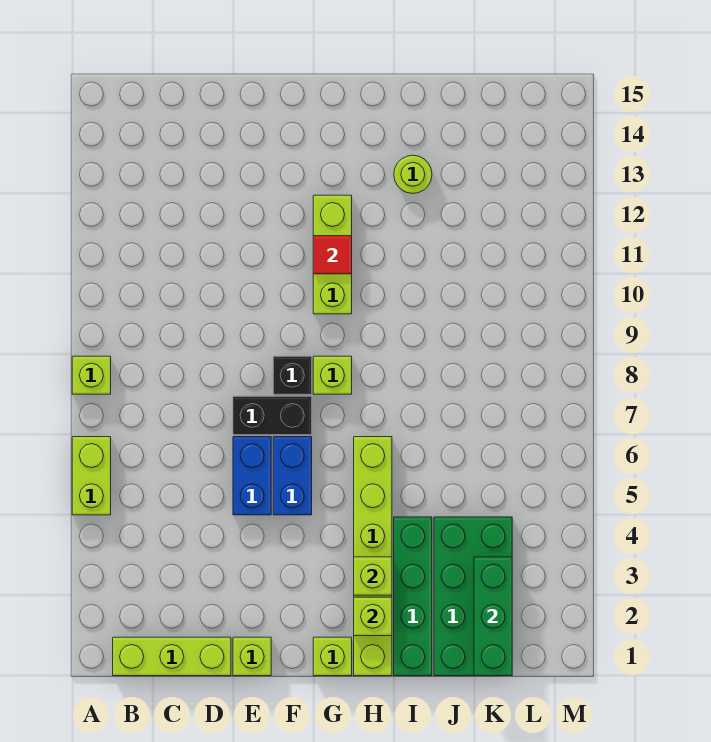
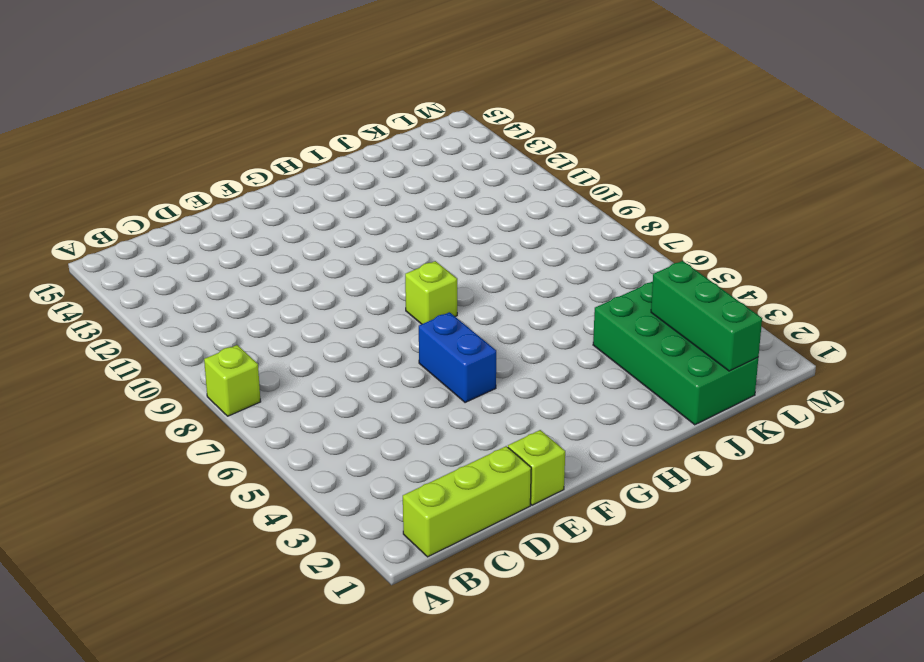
none -> lime brick A5:A6 level 1
none -> blue brick E5:E6 level 1
none -> black brick E7:F7 level 1

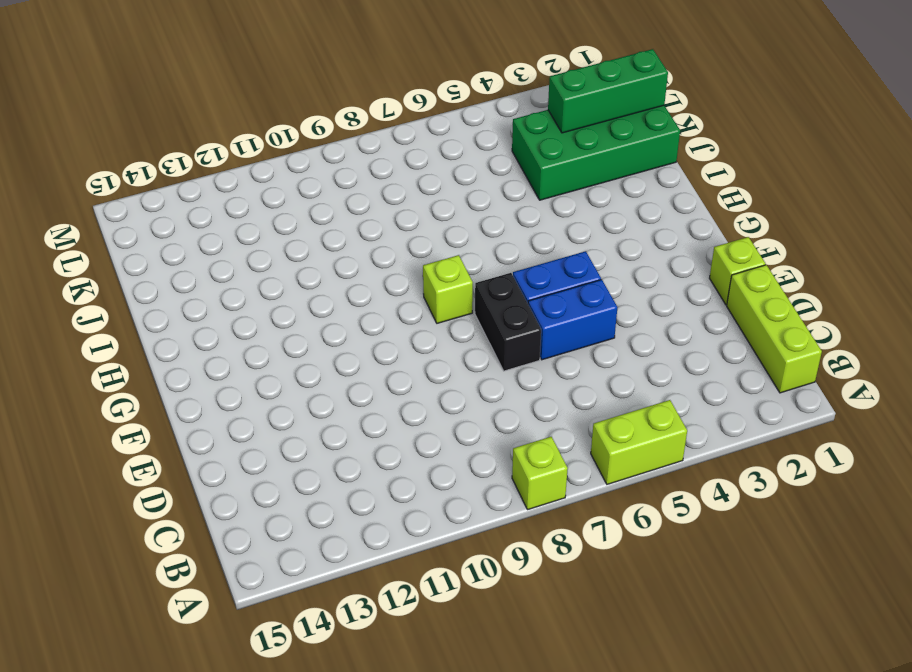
none -> black brick F8 level 1
none -> lime brick G1 level 1
none -> lime brick G10:G12 level 1

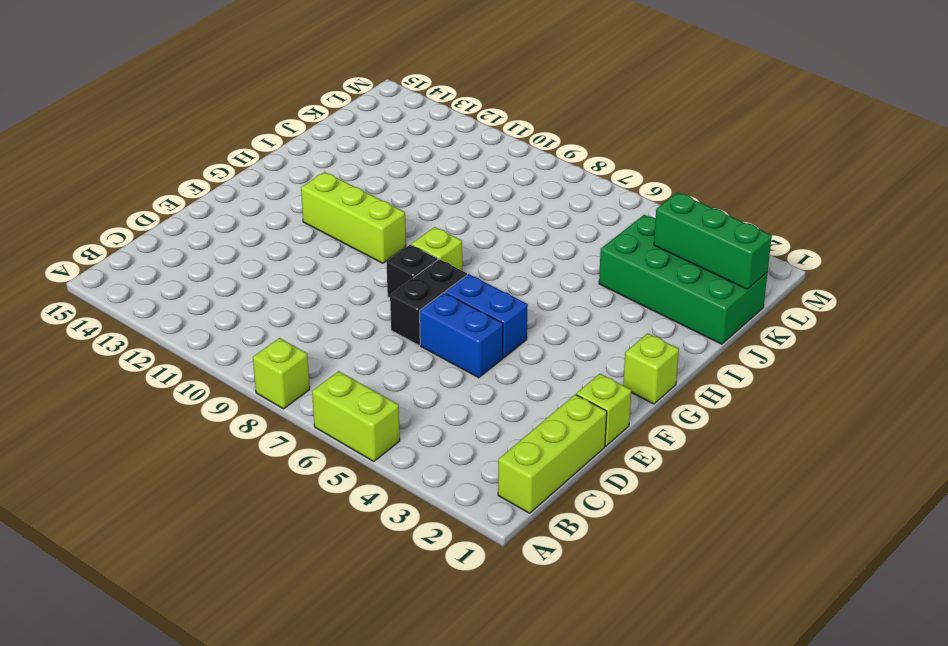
none -> lime brick H1:H6 level 1
none -> green brick I1:I4 level 1
none -> lime round brick I13 level 1

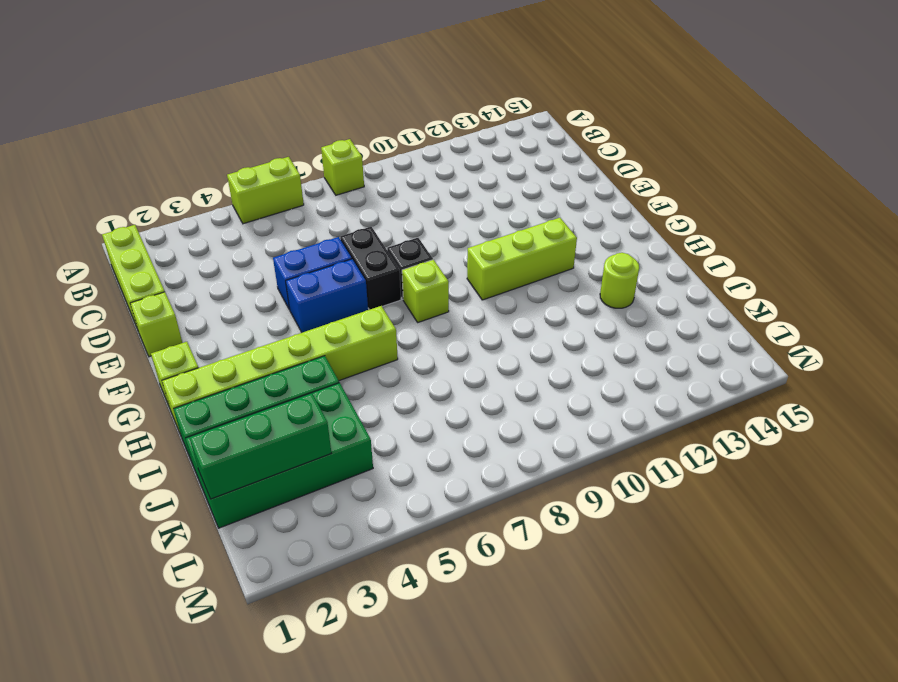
none -> red tile G11 level 2
none -> lime brick H2 level 2
none -> lime brick H3 level 2

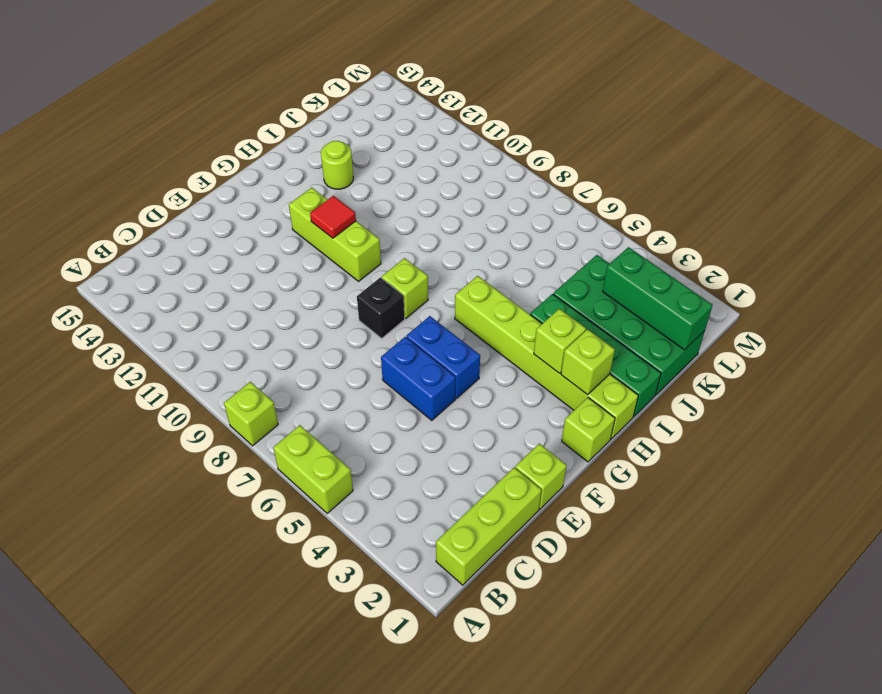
none -> black brick E7:F7 level 1

